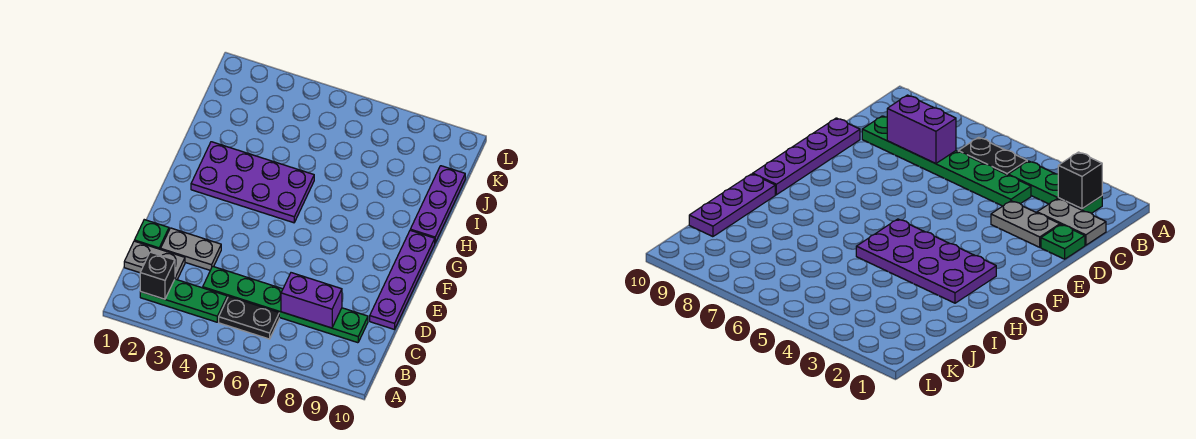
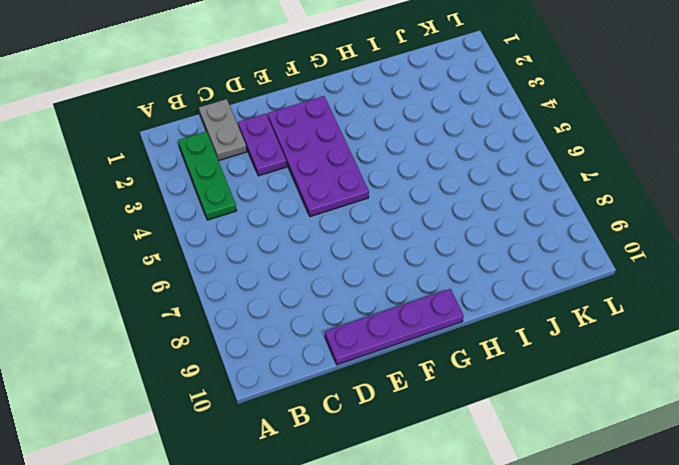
purple plate D2:D3 level 1 -> grey plate D2:D3 level 1
purple plate E2:F5 level 1 -> purple plate G2:H5 level 1
none -> black plate B5:B6 level 1
none -> green plate C4:C9 level 1

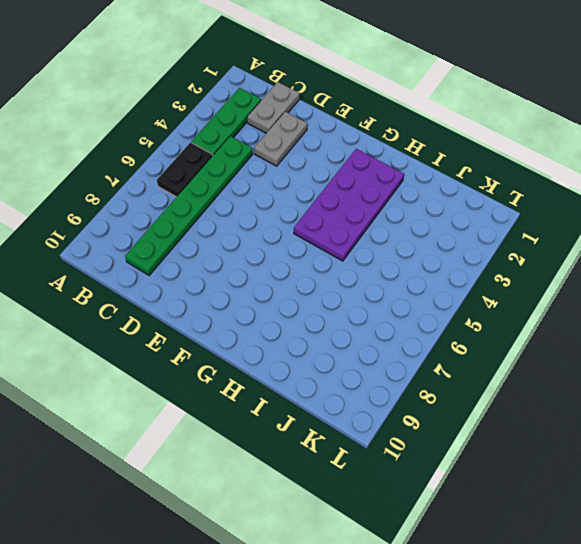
none -> green plate D1 level 1
none -> purple plate D10:G10 level 1

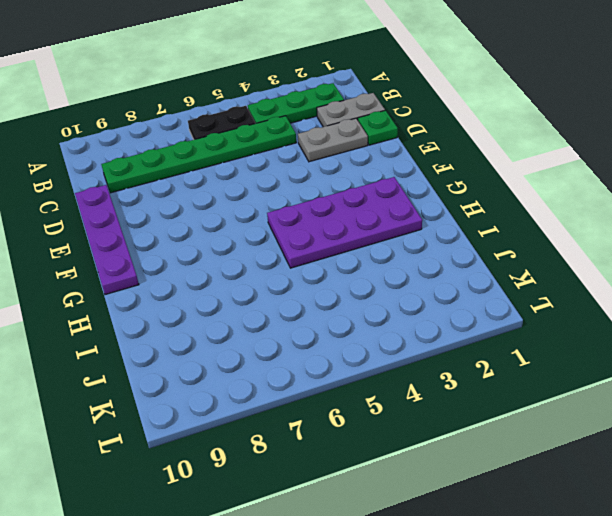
none -> purple plate H10:J10 level 1
none -> black brick B2 level 2

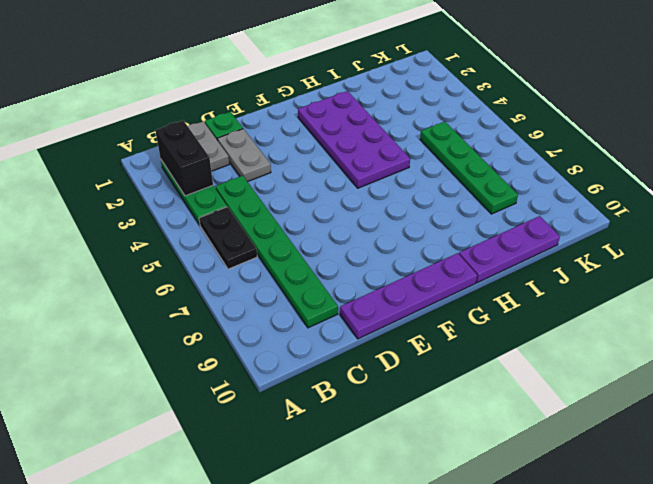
black brick B2:B3 level 2 -> black brick B2 level 2
green plate J5:J8 level 1 -> none
none -> purple brick C7:C8 level 2

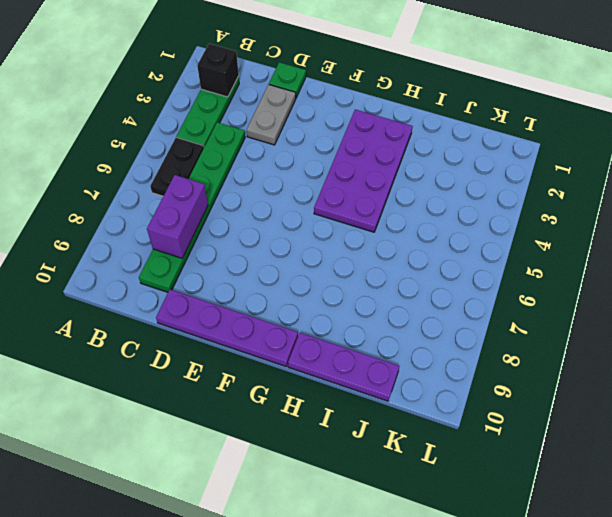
none -> grey plate C1:C2 level 1

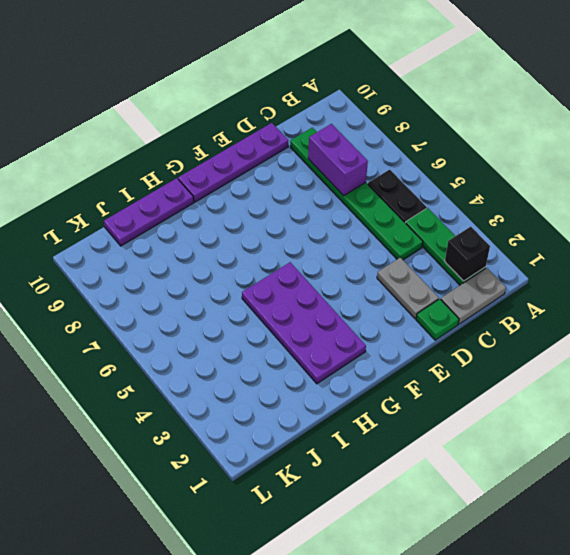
grey plate B1:C1 level 1 -> grey plate C1:C2 level 1

